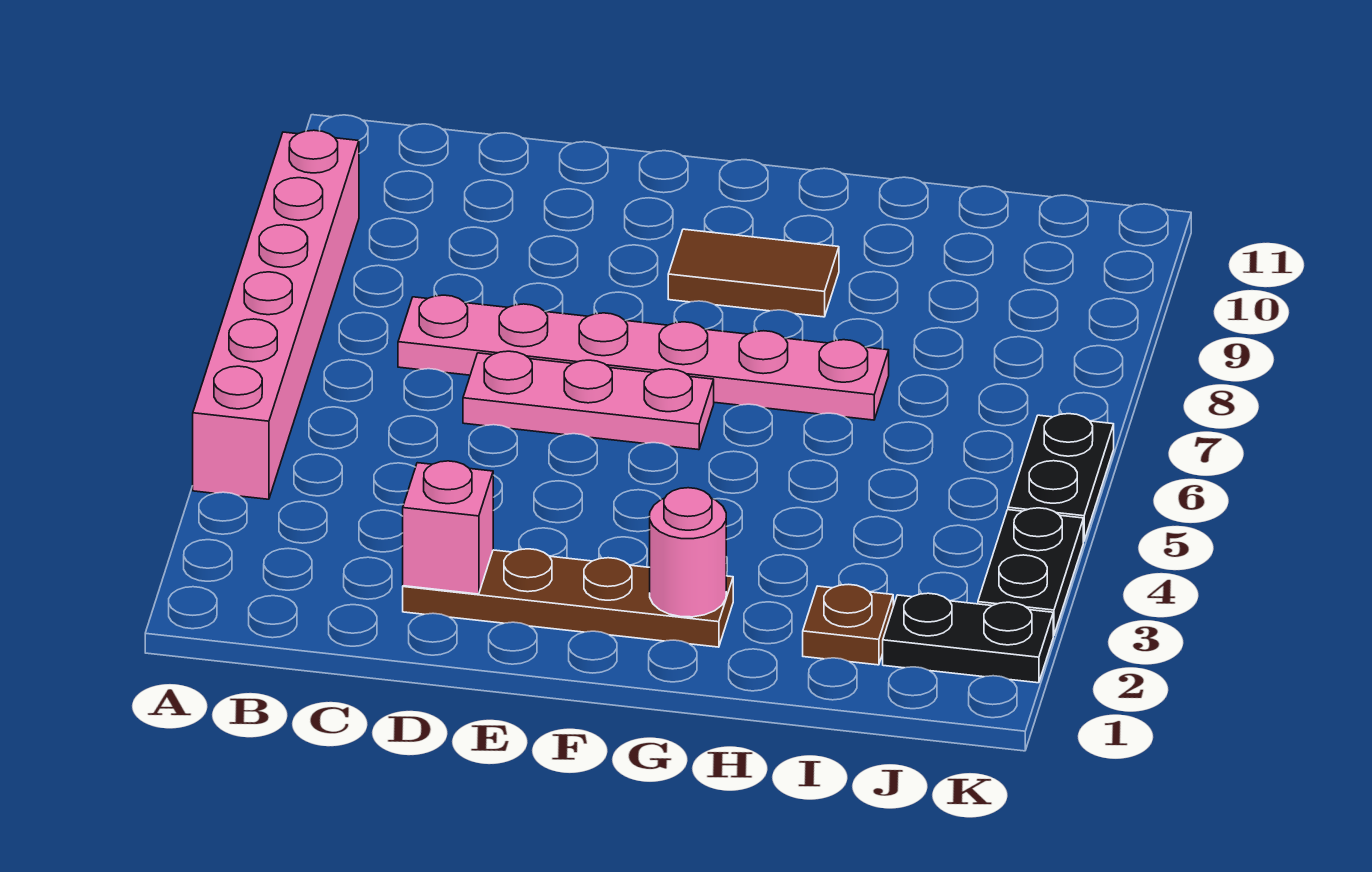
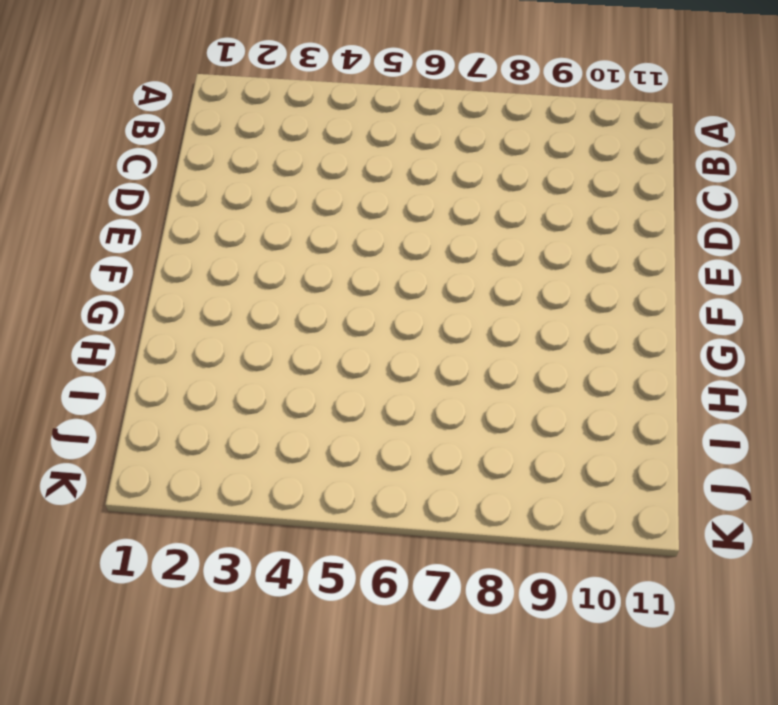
none -> pink brick A4:A9 level 1
none -> pink plate C7:H7 level 1

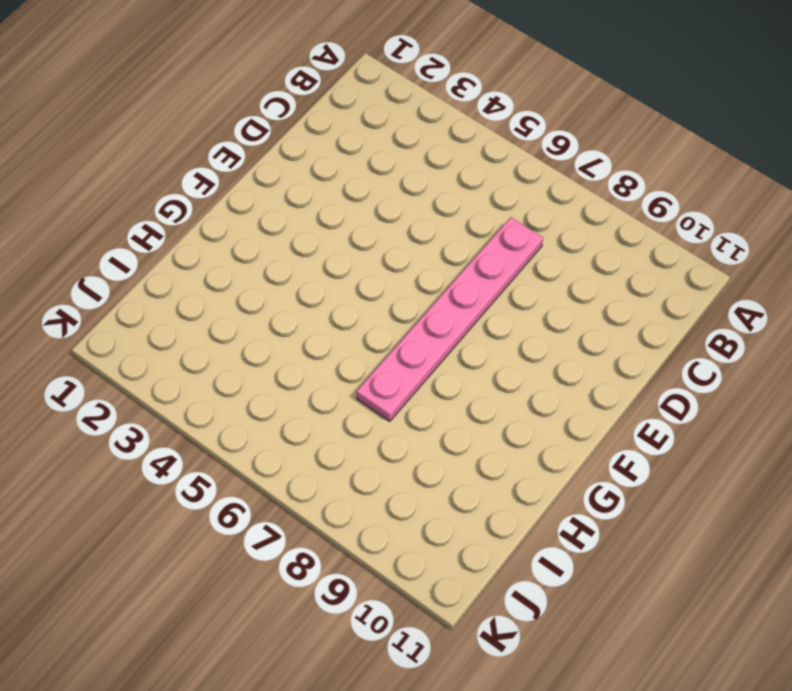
none -> pink brick A4:A9 level 1
none -> brown plate D2:G2 level 1

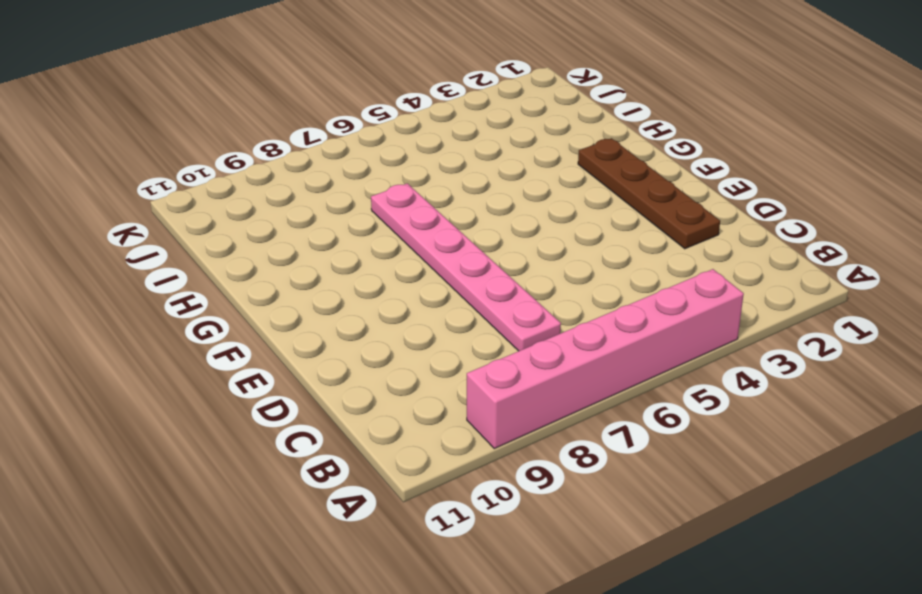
none -> pink plate D6:F6 level 1
none -> brown tile F9:G9 level 1

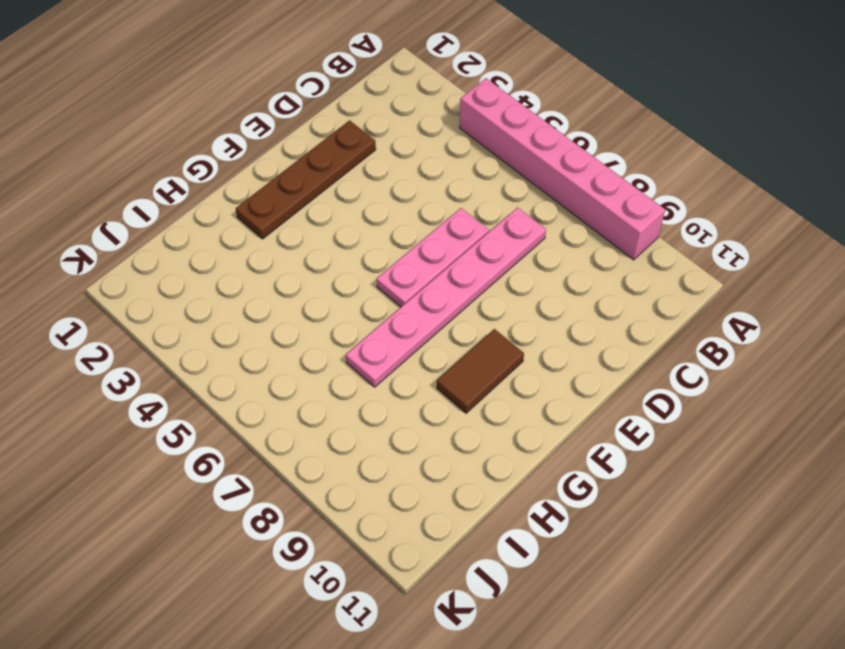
none -> brown plate I2 level 1
none -> black plate J2:K2 level 1

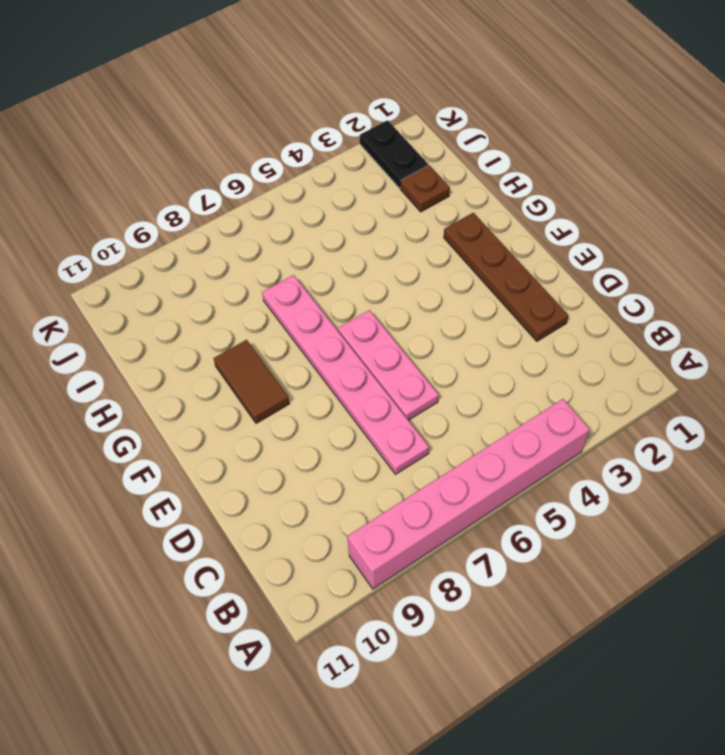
none -> black plate K3:K4 level 1
none -> black plate K5:K6 level 1

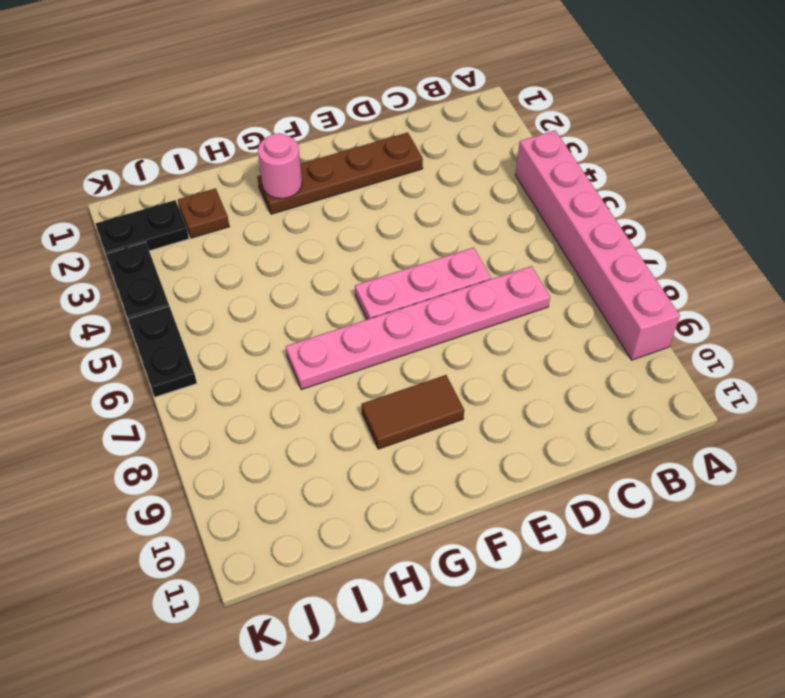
none -> pink brick D2 level 2

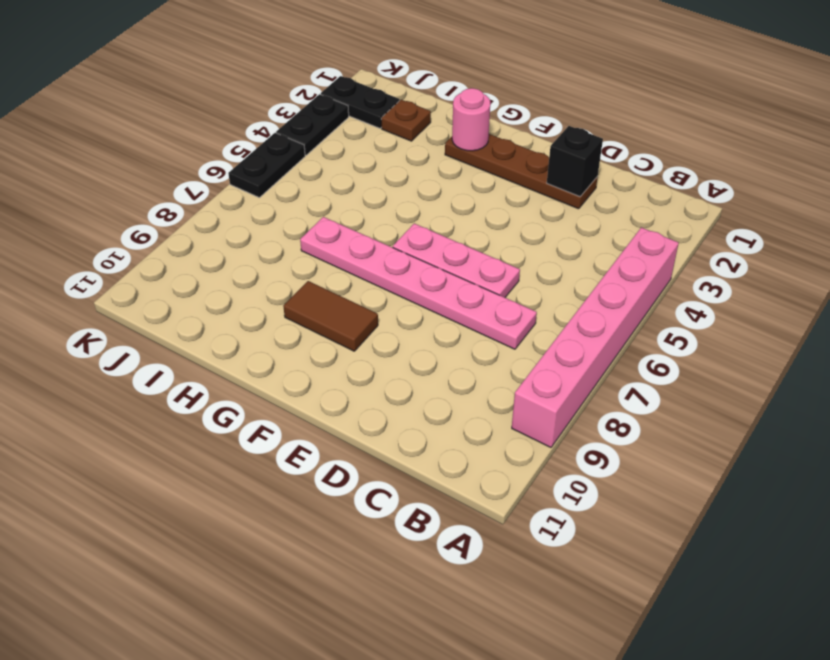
black brick D2 level 2 -> pink brick D2 level 2

